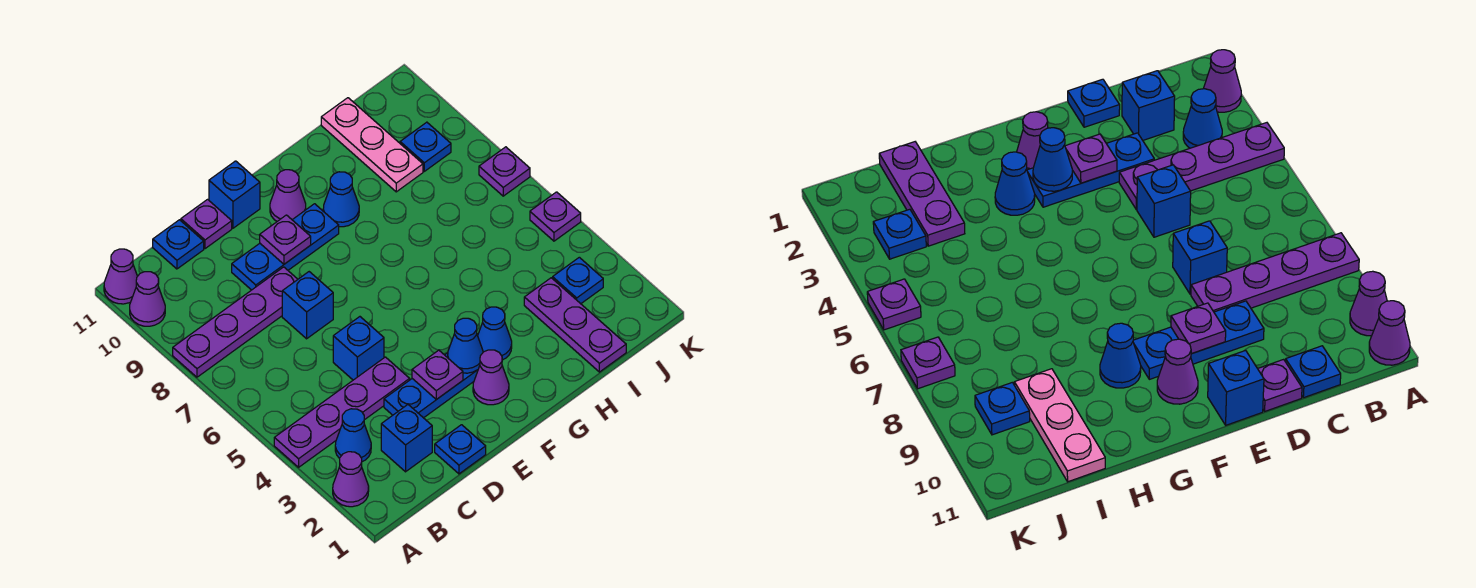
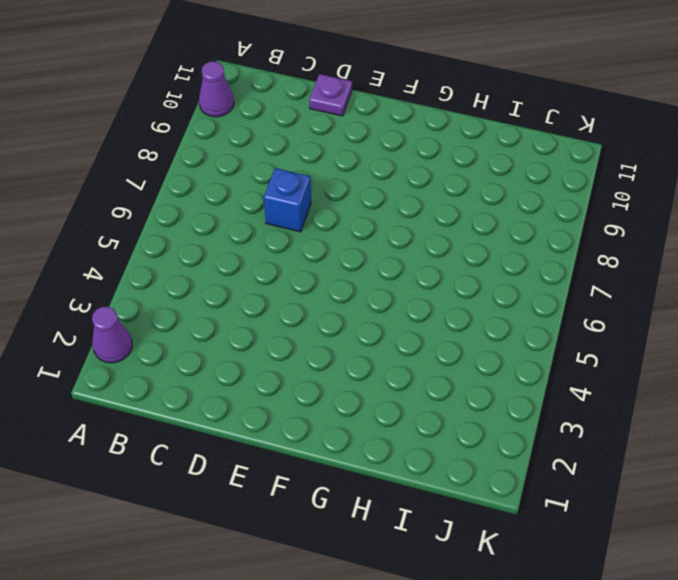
none -> purple plate A4:D4 level 1
none -> purple plate A8:D8 level 1
none -> purple cone A11 level 1

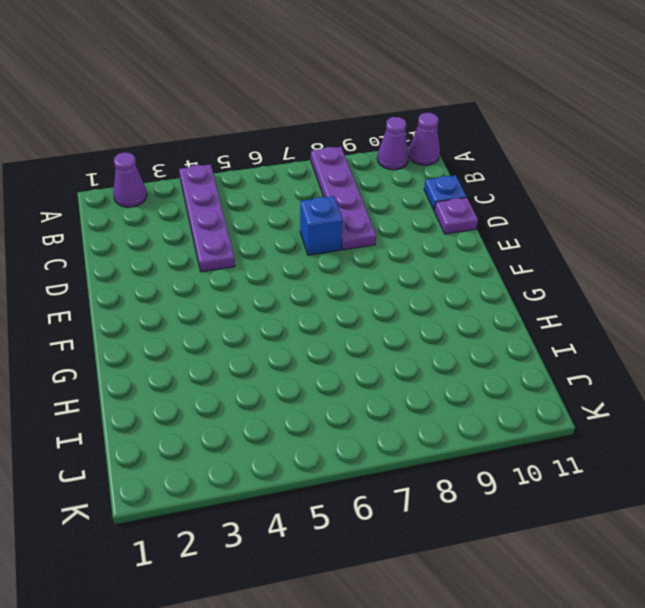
none -> blue cone B3 level 1
none -> blue brick C2 level 1
none -> blue plate D1 level 1

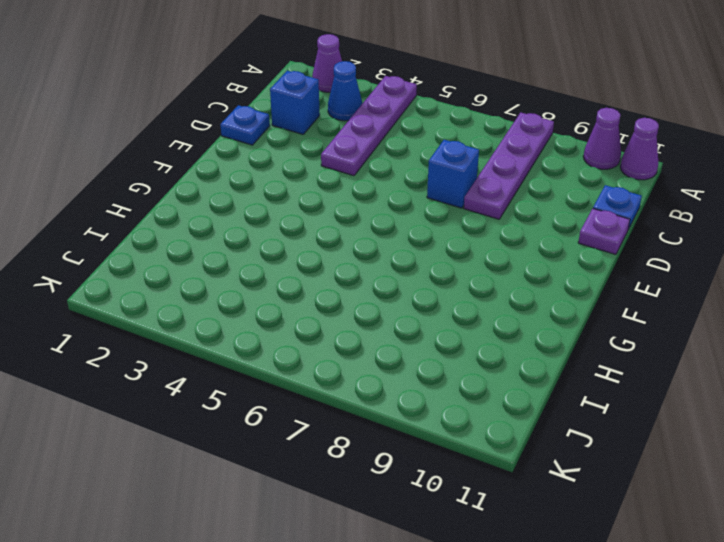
none -> blue plate D3:F3 level 1
none -> blue brick D5 level 1
none -> blue plate D9:F9 level 1

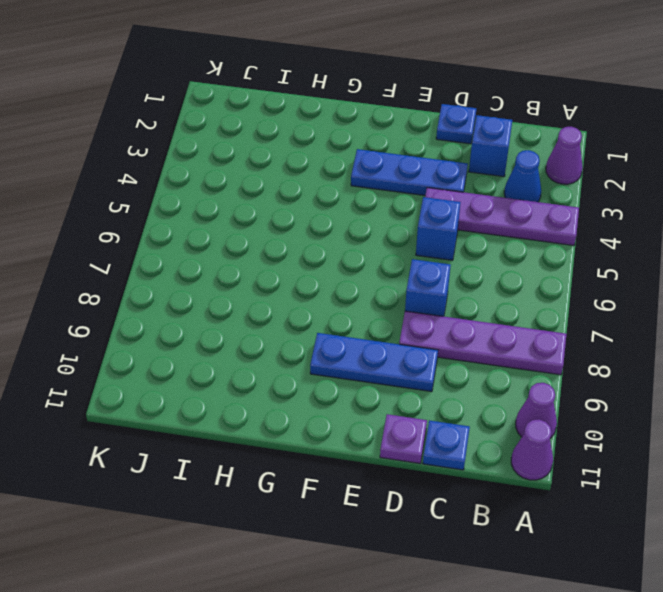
none -> blue brick E11 level 1
none -> purple cone F2 level 1
none -> purple cone F10 level 1

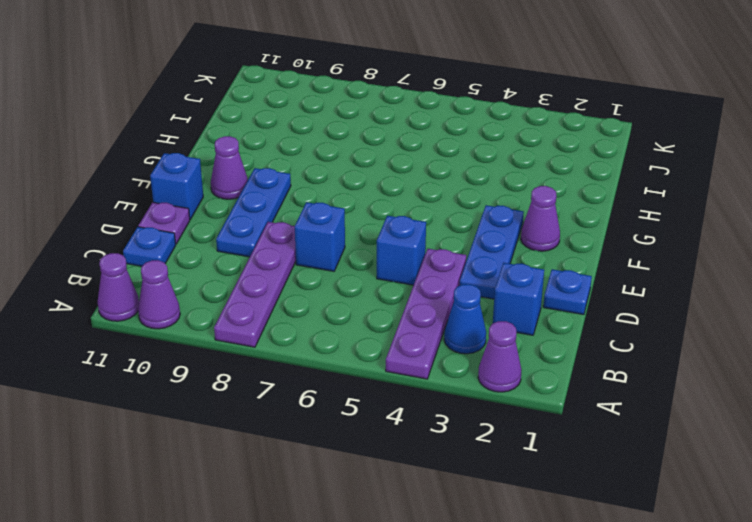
none -> blue cone G3 level 1
none -> blue cone G9 level 1
none -> purple plate I1:I3 level 1

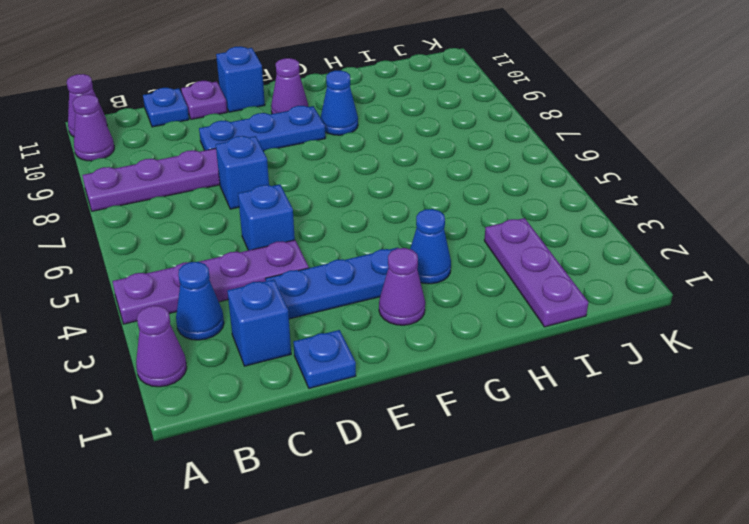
none -> pink plate I9:I11 level 1
none -> blue plate J3 level 1
none -> blue plate J9 level 1

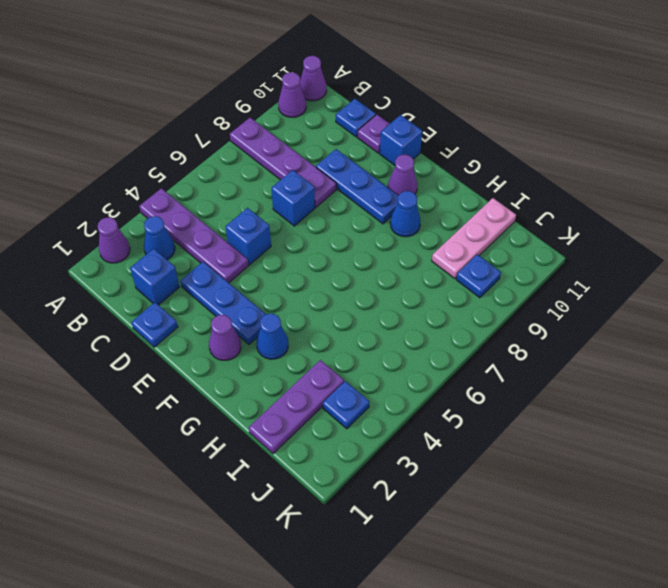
none -> purple plate K5 level 1
none -> purple plate K7 level 1
none -> purple plate E3 level 2

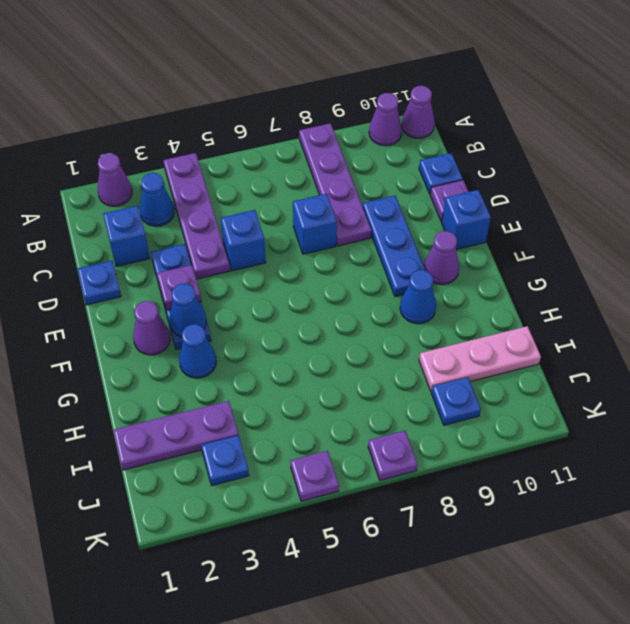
none -> purple plate E9 level 2

